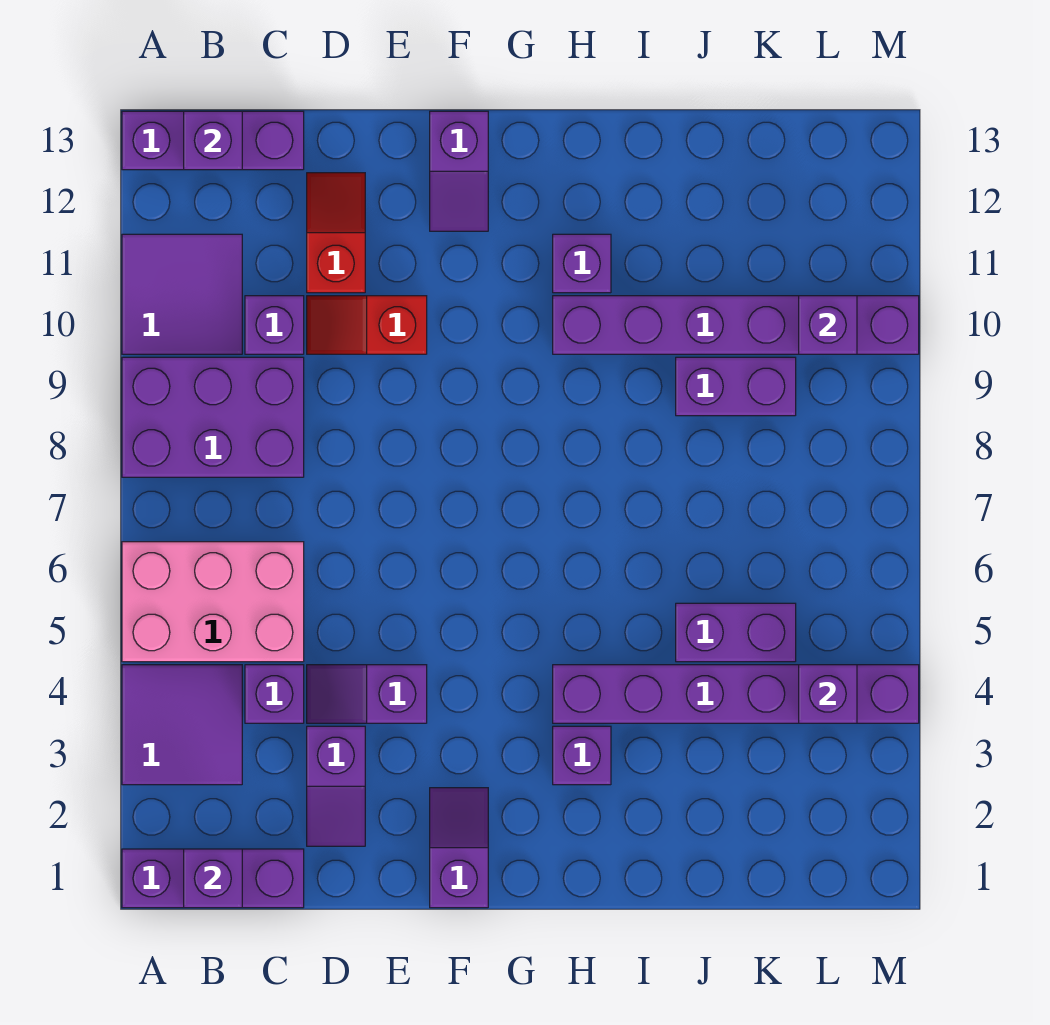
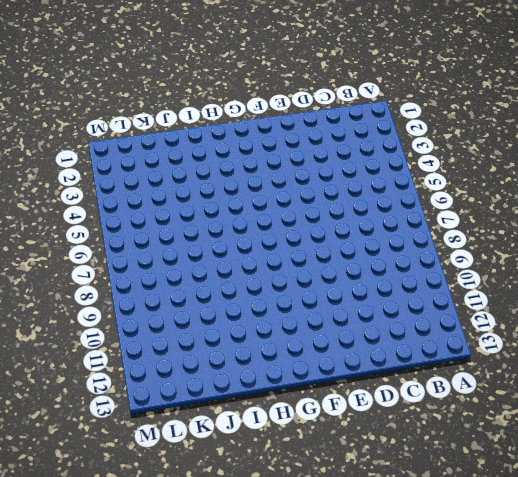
none -> purple brick A1:C1 level 1
none -> purple tile A3:B4 level 1
none -> pink brick A5:C6 level 1

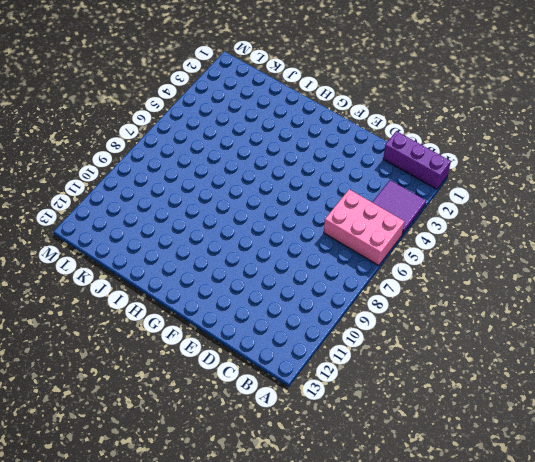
none -> purple brick A8:C9 level 1
none -> purple tile A10:B11 level 1
none -> purple brick A13:C13 level 1

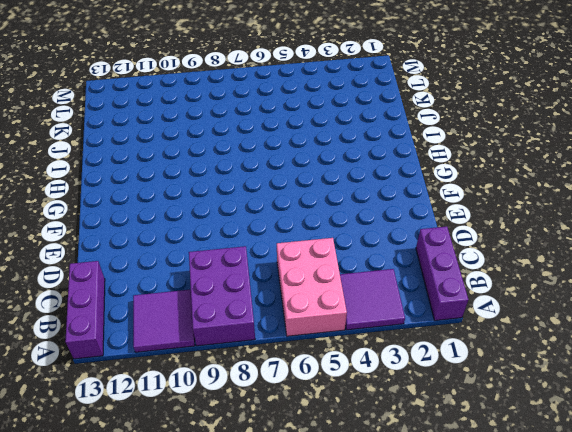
none -> purple brick C4 level 1
none -> purple brick C10 level 1
none -> purple slope D2:D3 level 1 top 3

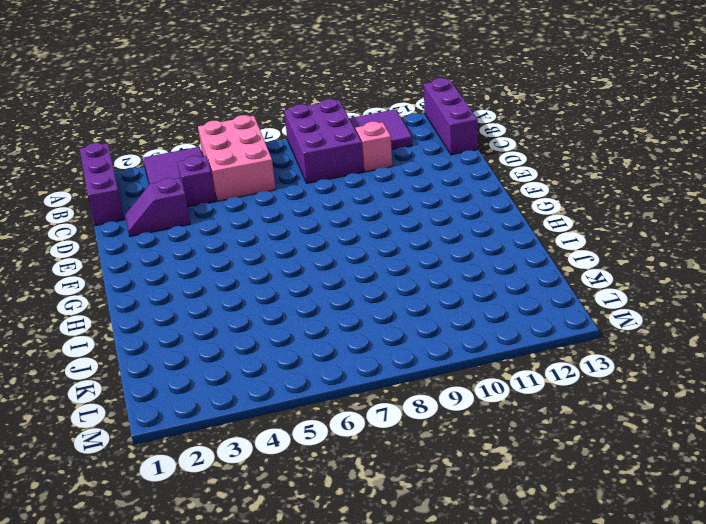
pink brick C10 level 1 -> purple brick C10 level 1
none -> purple slope D4:E4 level 1 top E
none -> red slope D10:E10 level 1 top E
none -> red slope D11:D12 level 1 top 11

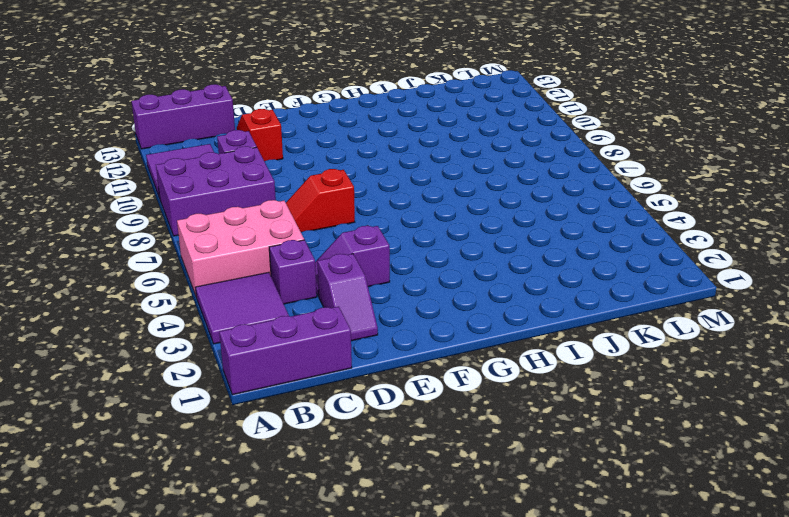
red slope D7:E7 level 1 top E -> red slope D10:E10 level 1 top E
none -> purple slope F1:F2 level 1 top 1
none -> purple slope F12:F13 level 1 top 13
none -> purple brick H3 level 1

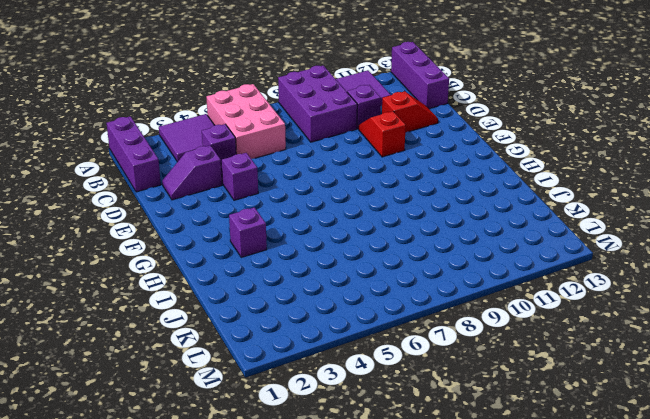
none -> purple slope F1:F2 level 1 top 1
none -> purple slope F12:F13 level 1 top 13
none -> purple brick H4:M4 level 1

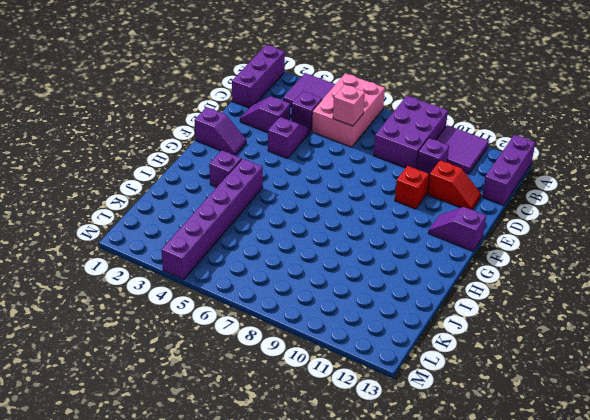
pink brick C6 level 2 -> none
none -> purple brick H10:M10 level 1
none -> purple brick H11 level 1
none -> purple brick J5:K5 level 1

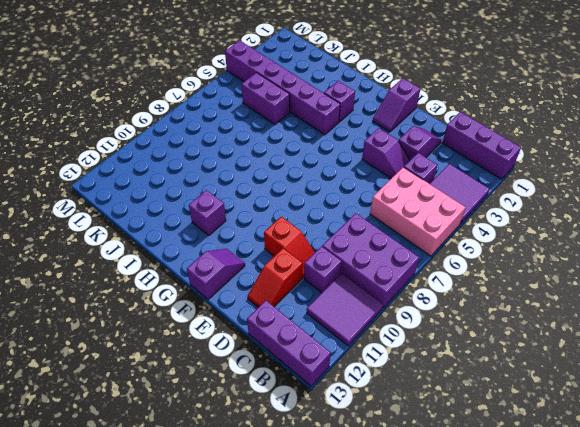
none -> purple brick H10:M10 level 1
none -> purple brick J9:K9 level 1
none -> purple brick B1 level 2

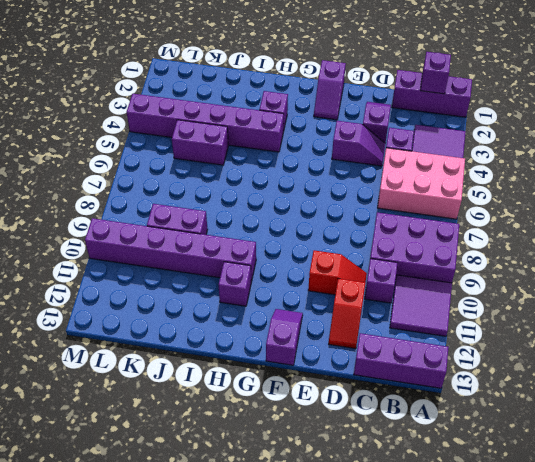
none -> purple brick B13 level 2
none -> purple brick L4 level 2
none -> purple brick L10 level 2

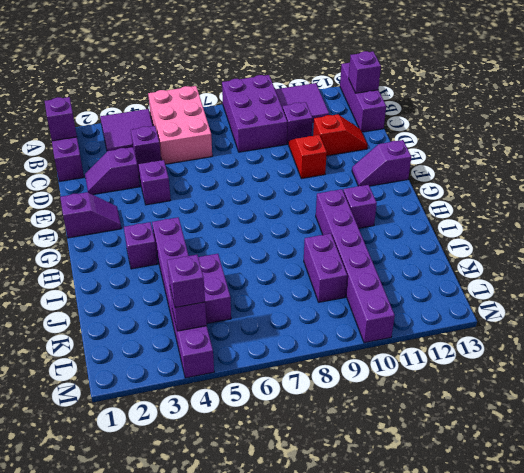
purple brick L4 level 3 -> purple brick L10 level 2

